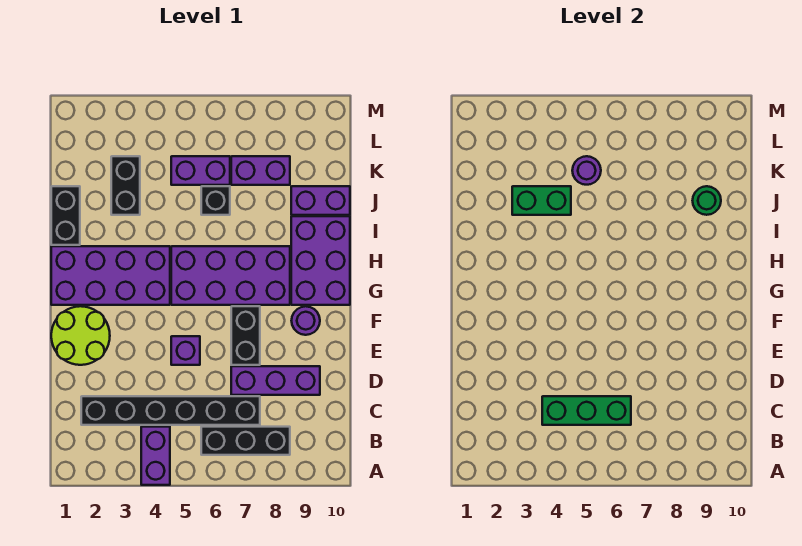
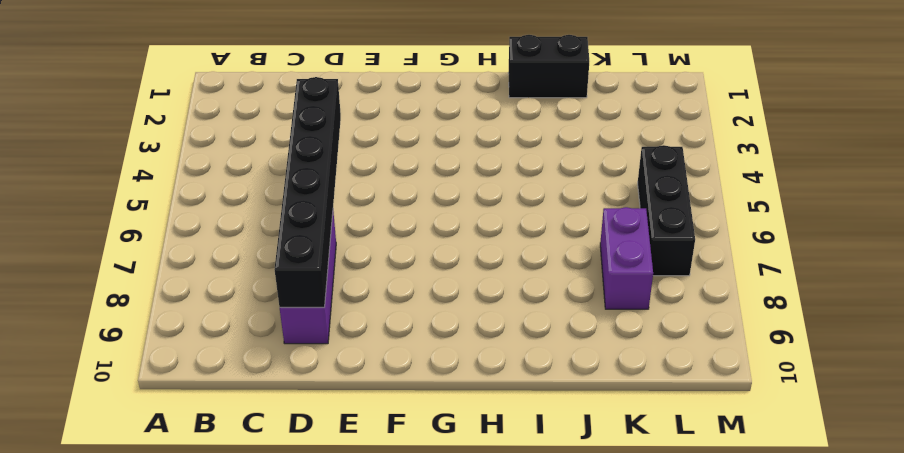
black brick D4:D9 level 2 -> black brick C2:C7 level 1
black brick L5:L7 level 1 -> black brick B6:B8 level 1
none -> purple brick A4:B4 level 1
none -> lime round brick E1:F2 level 1
none -> purple brick E5 level 1

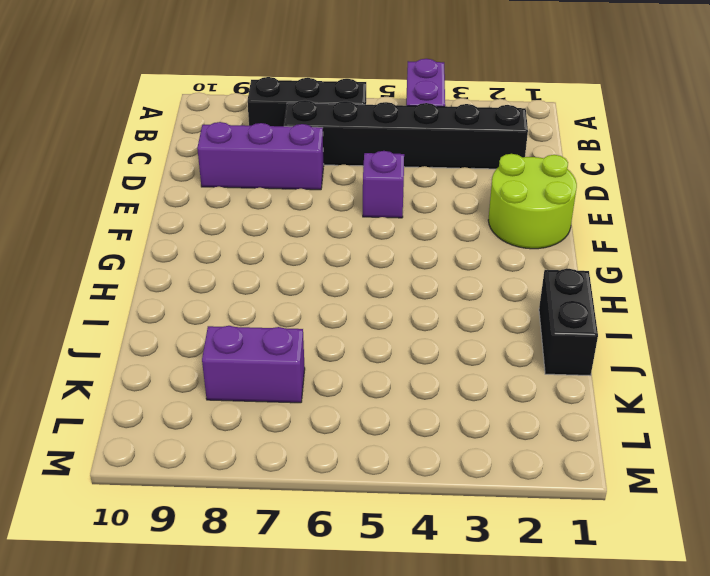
none -> black brick E7:F7 level 1
none -> purple round brick F9 level 1
none -> purple brick G1:H4 level 1

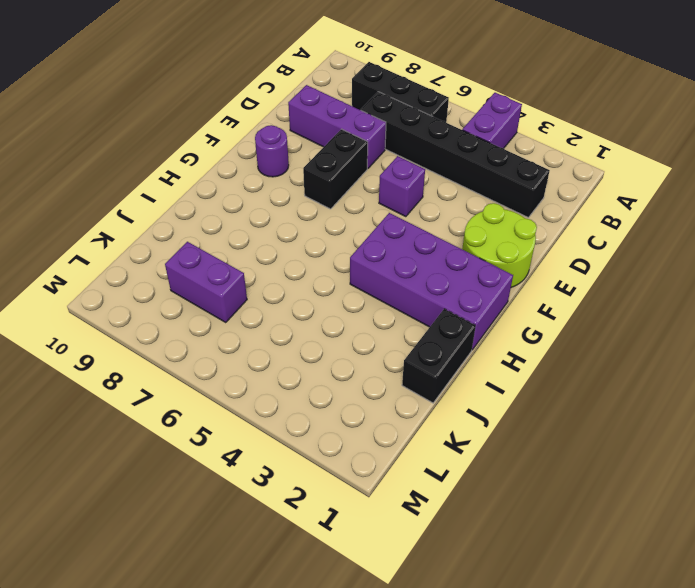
none -> purple brick G5:H8 level 1
none -> purple brick G9:I10 level 1
none -> black brick J3:K3 level 1

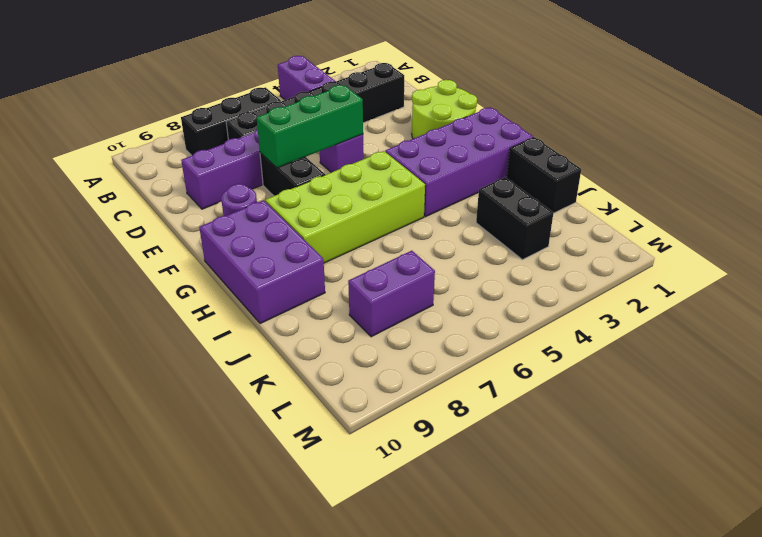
green brick E5:E7 level 2 -> green brick C4:C6 level 2
lime brick G5:H8 level 1 -> purple brick G5:H8 level 1
none -> black brick J6 level 1
none -> purple brick J9:J10 level 1
none -> purple brick K5:K6 level 1

